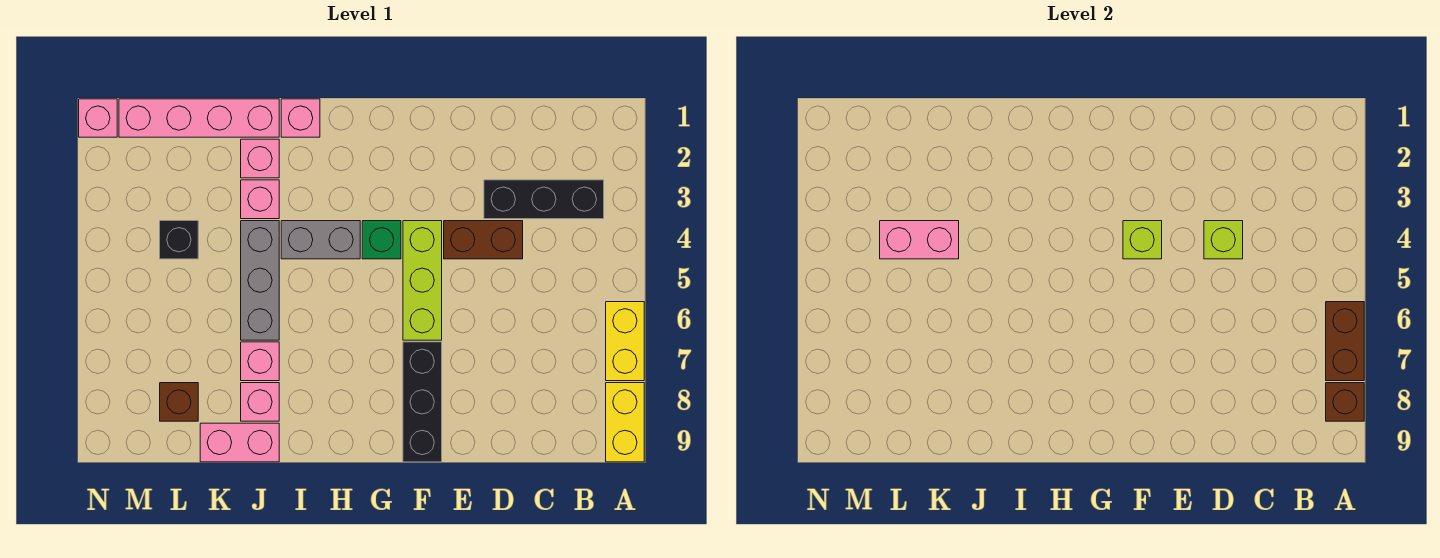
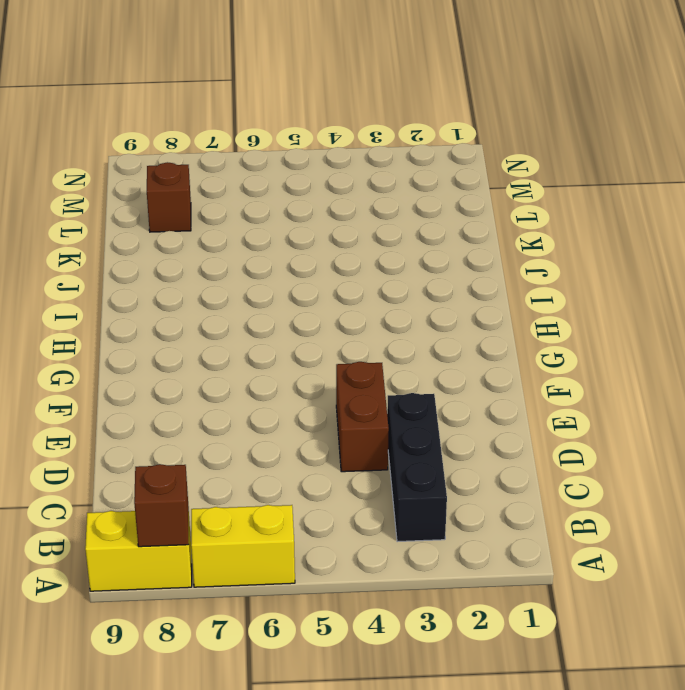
none -> lime brick F4:F6 level 1
none -> black brick F7:F9 level 1
none -> green brick G4 level 1

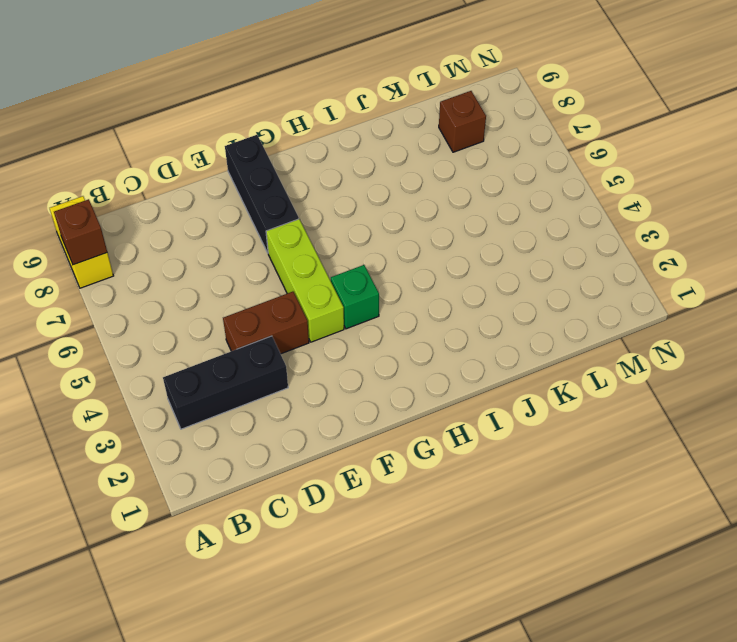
none -> yellow brick A6:A7 level 1
none -> grey brick H4:I4 level 1
none -> pink brick I1 level 1

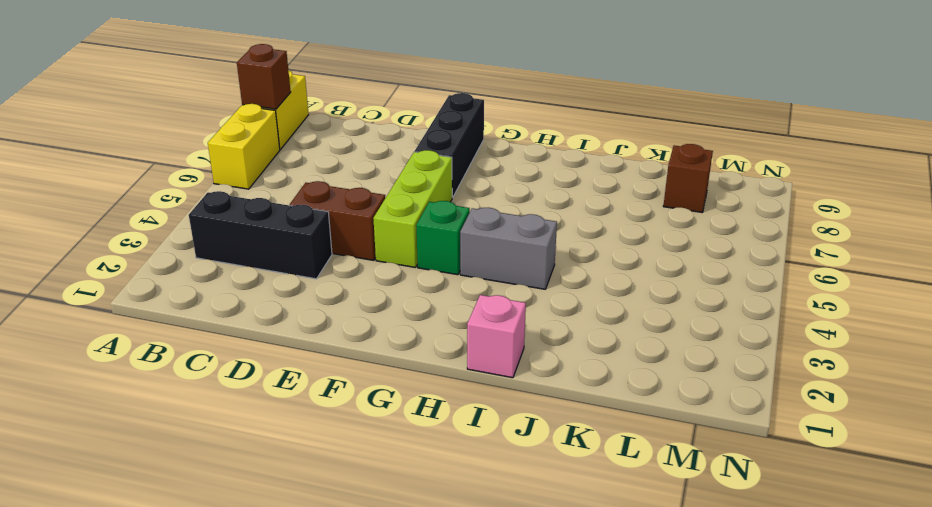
none -> pink brick J1:M1 level 1
none -> pink brick J2 level 1
none -> pink brick J3 level 1

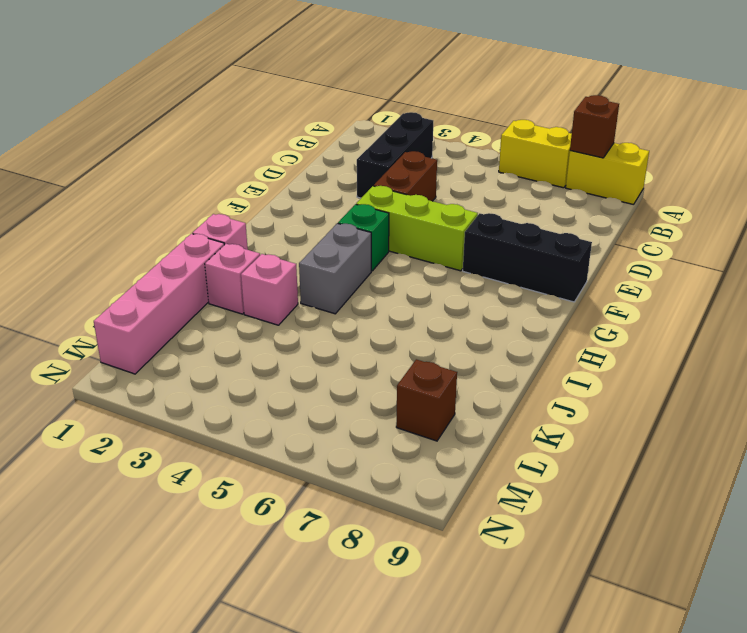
none -> grey brick J4:J6 level 1
none -> pink brick J7 level 1
none -> pink brick J8 level 1

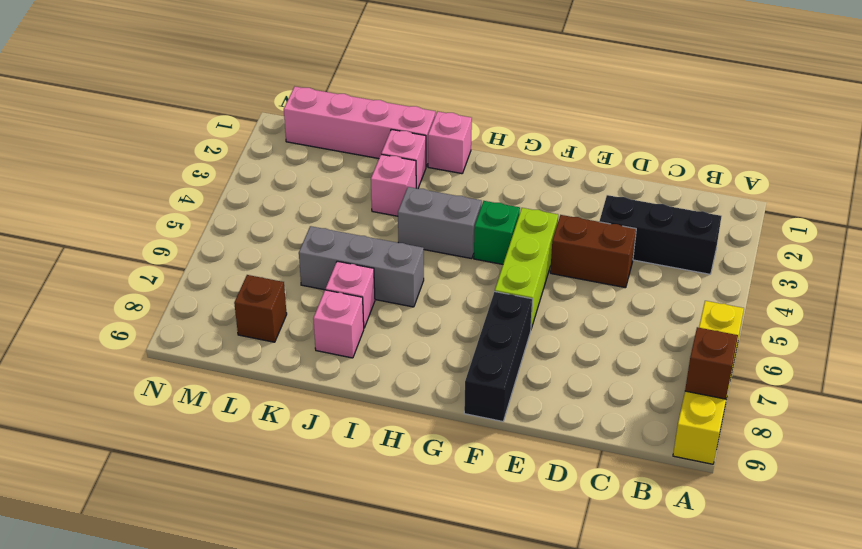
grey brick I6:K6 level 1 -> grey brick J4:J6 level 1
none -> pink brick J9:K9 level 1
none -> black brick L4 level 1
none -> pink brick N1 level 1

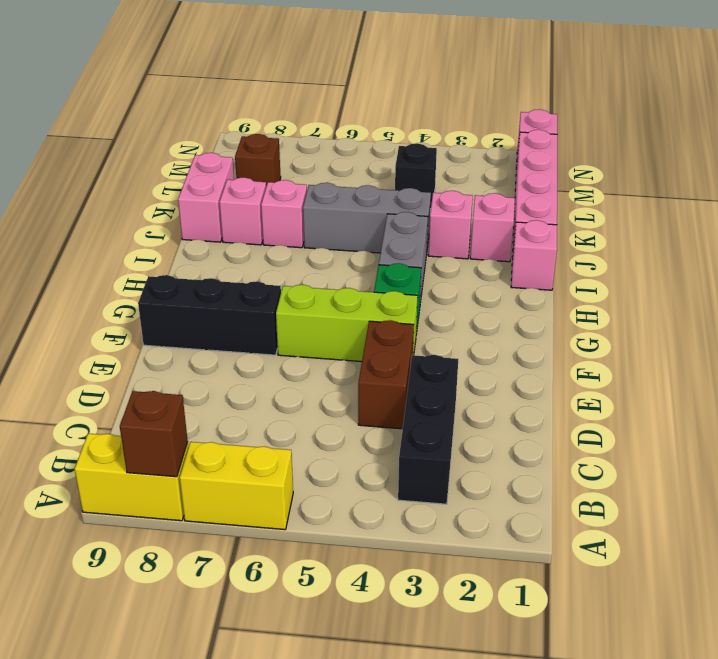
none -> brown brick A6:A7 level 2
none -> lime brick D4 level 2
none -> lime brick F4 level 2

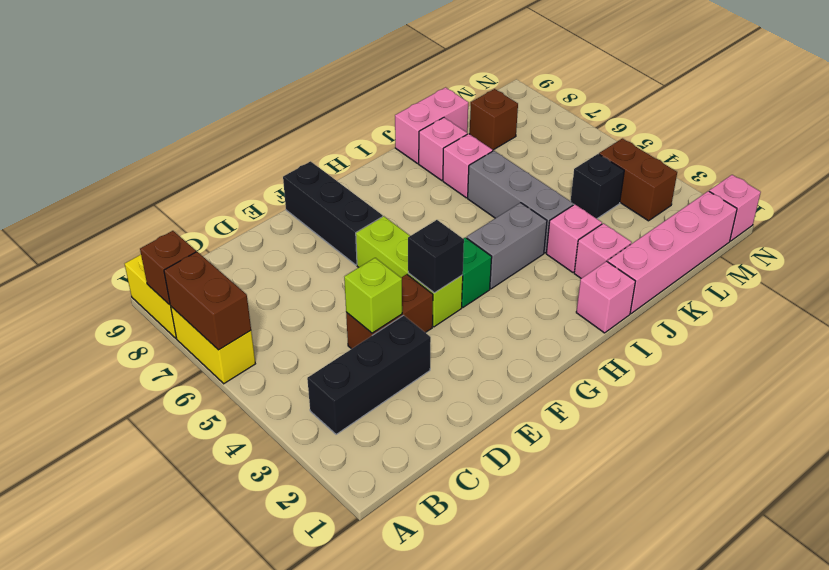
black brick F4 level 2 -> lime brick F4 level 2
brown brick M3:M4 level 1 -> none
none -> pink brick K4:L4 level 2

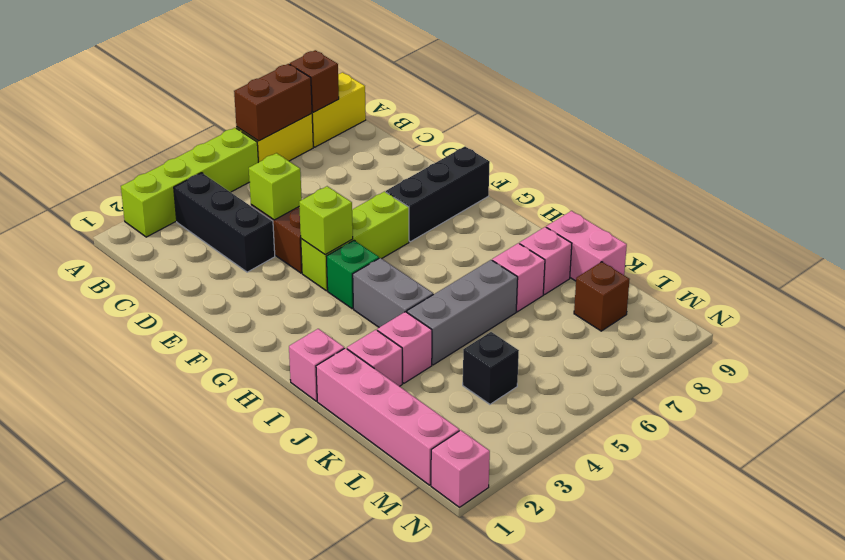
lime brick A2:A5 level 1 -> none
none -> pink brick K4:L4 level 2

